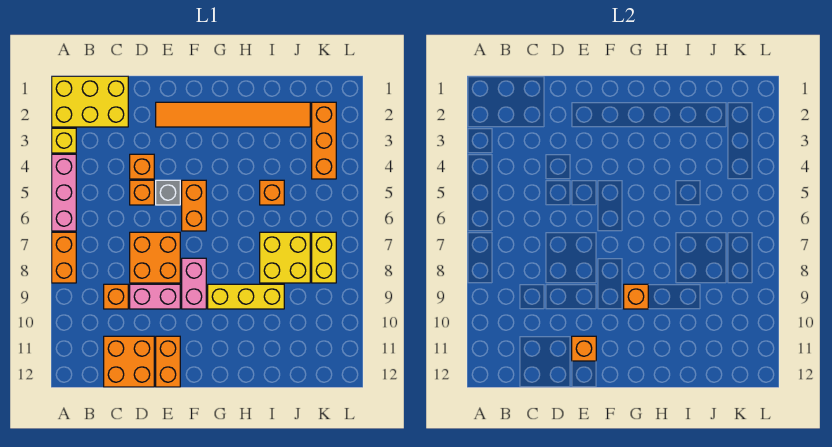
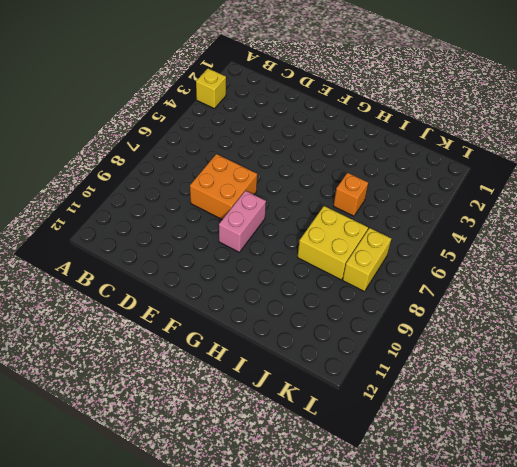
none -> yellow brick A1:C2 level 1
none -> pink brick A4:A6 level 1
none -> orange brick A7:A8 level 1

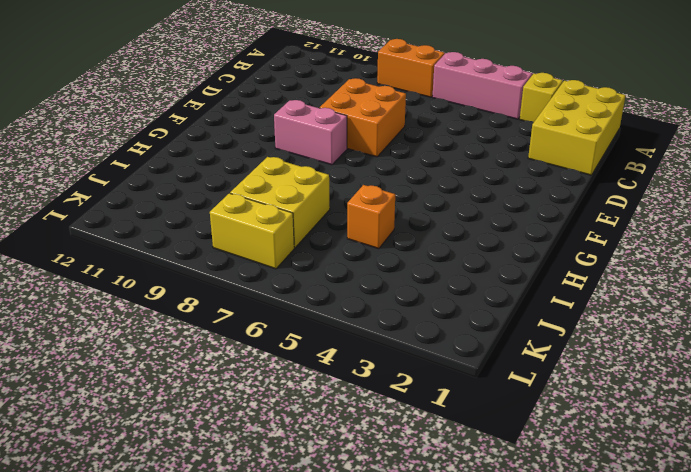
none -> orange brick C9 level 1
none -> orange brick C11:D12 level 1
none -> orange brick D4 level 1

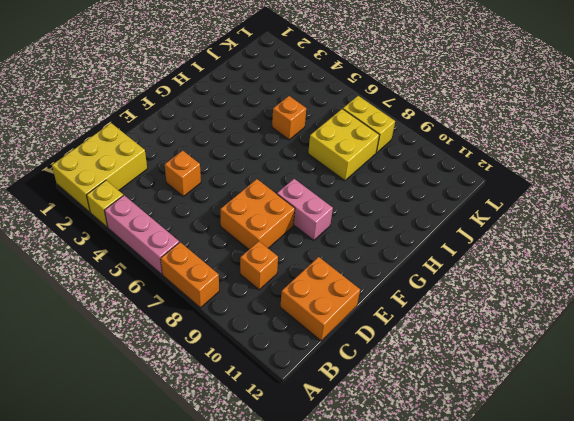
none -> orange brick D5 level 1
none -> pink brick D9:E9 level 1
none -> orange tile E2:J2 level 1

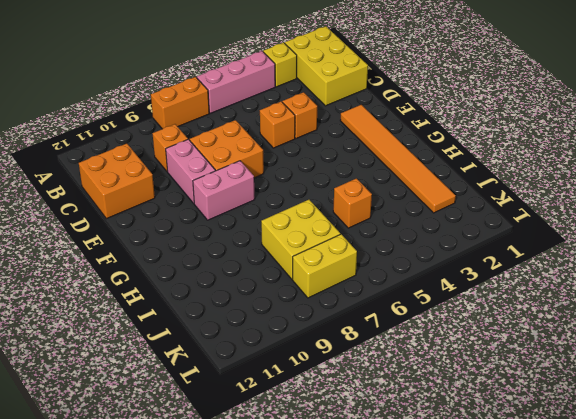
none -> grey brick E5 level 1
none -> orange brick E11:E12 level 1
none -> orange brick F5:F6 level 1

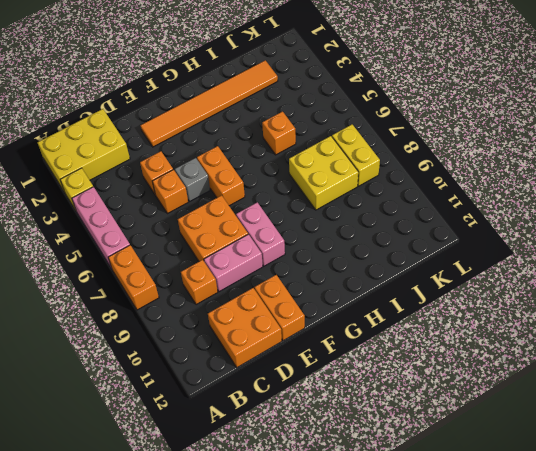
none -> yellow brick G9:I9 level 1
none -> orange brick K2:K4 level 1
none -> orange brick E11 level 2

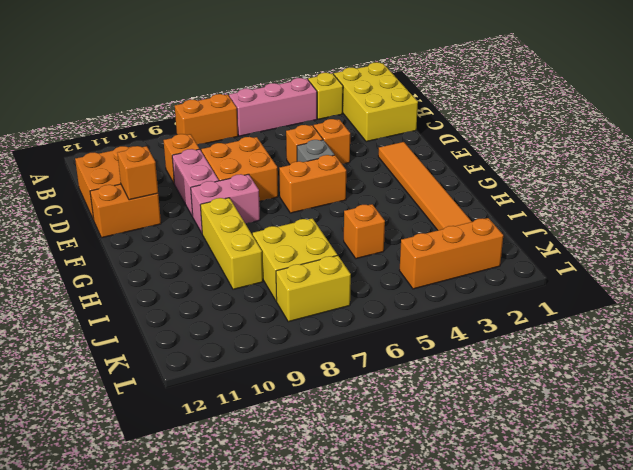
none -> orange brick G9 level 2

